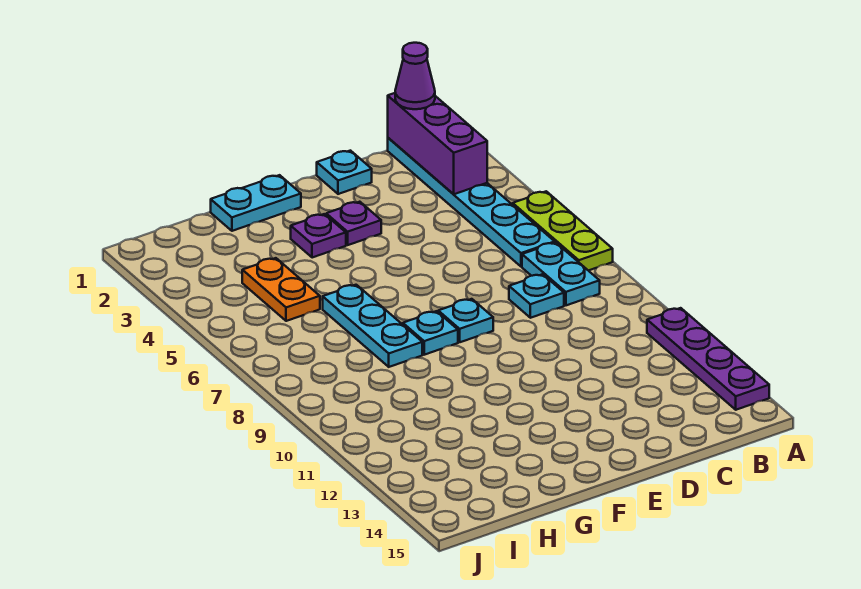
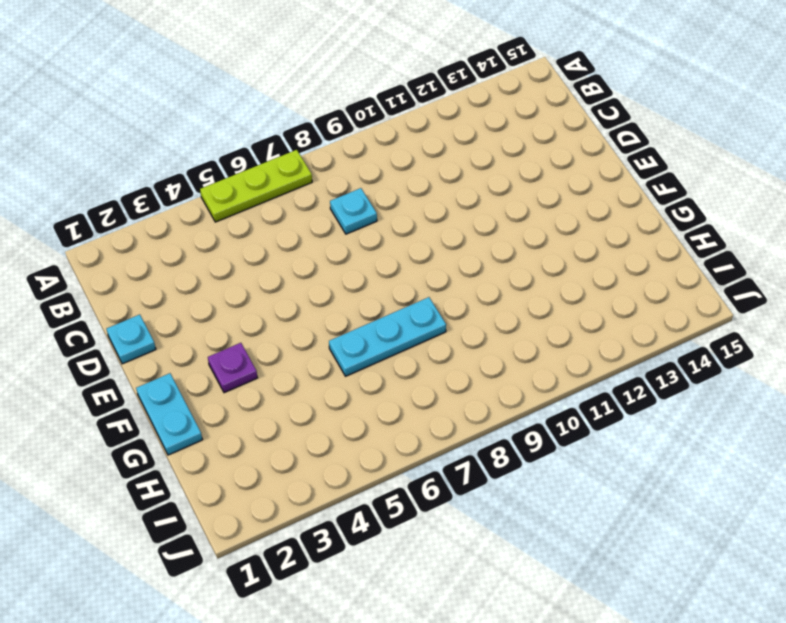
none -> purple plate A11:A14 level 1
none -> cyan plate B1:B6 level 1
none -> cyan plate B7:B8 level 1

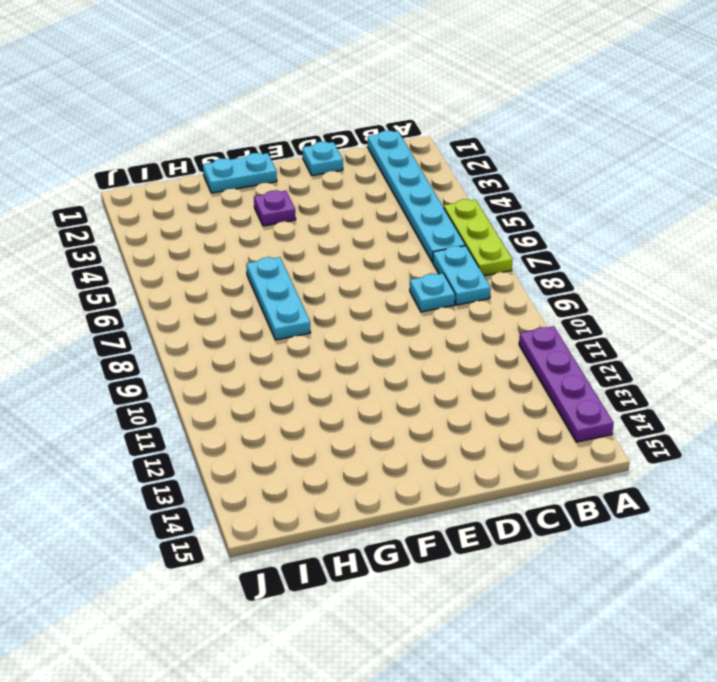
none -> purple plate E3 level 1
none -> cyan plate E8 level 1
none -> cyan plate F8 level 1

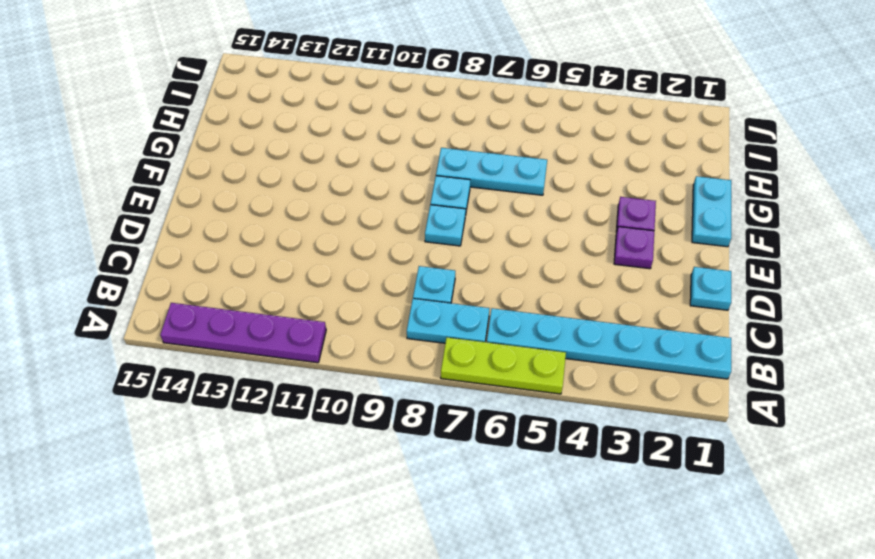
none -> orange plate H4:H5 level 1
none -> purple brick B1:B3 level 2
none -> purple cone B1 level 3

